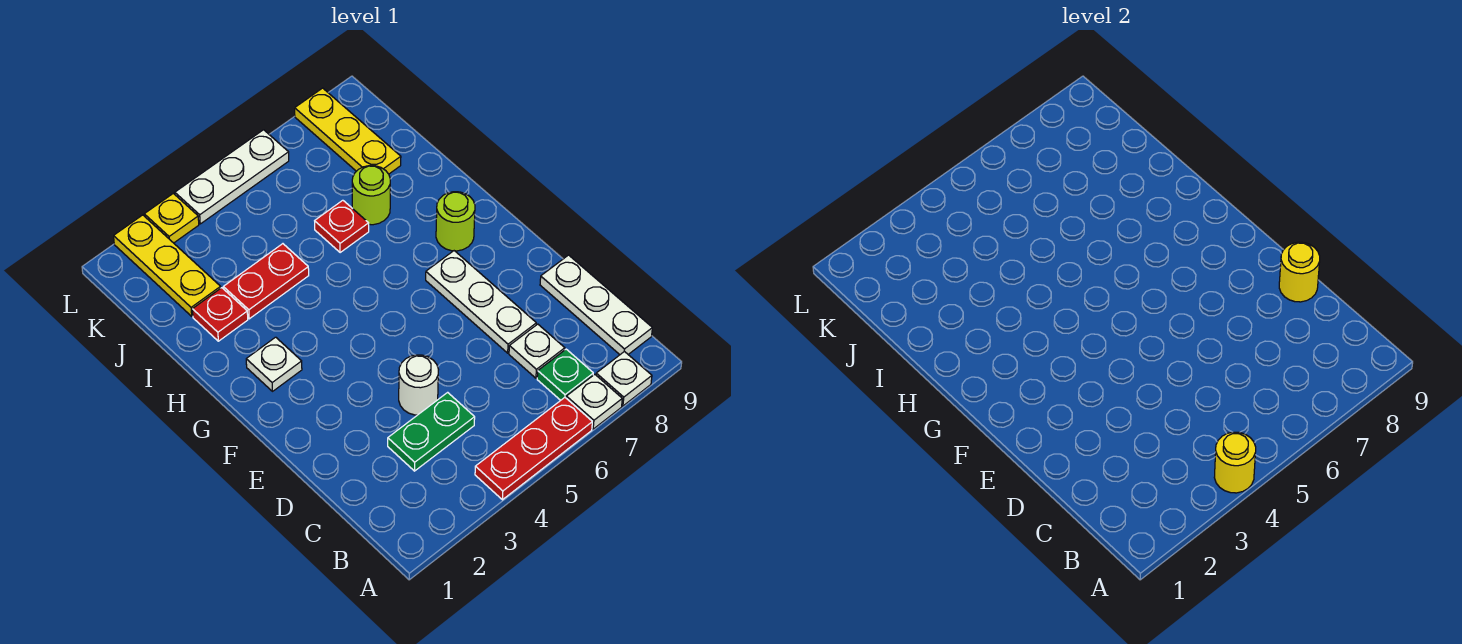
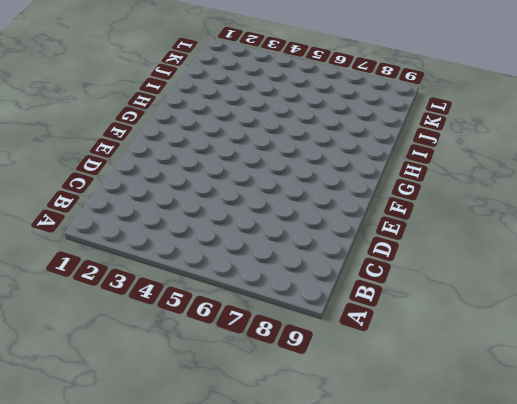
none -> red plate A4:A6 level 1
none -> white plate A7 level 1
none -> white plate A8 level 1

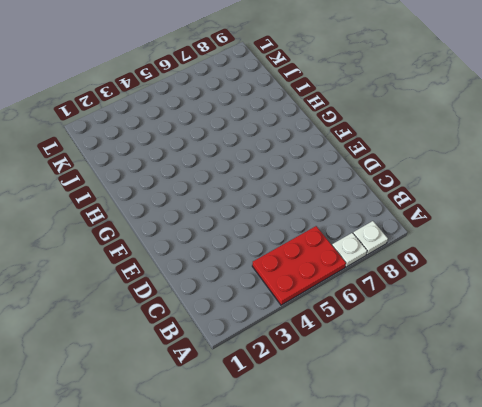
red plate A4:B6 level 1 -> red plate A4:A6 level 1
none -> green plate B7 level 1
none -> white plate B9:D9 level 1
none -> green plate C3:C4 level 1

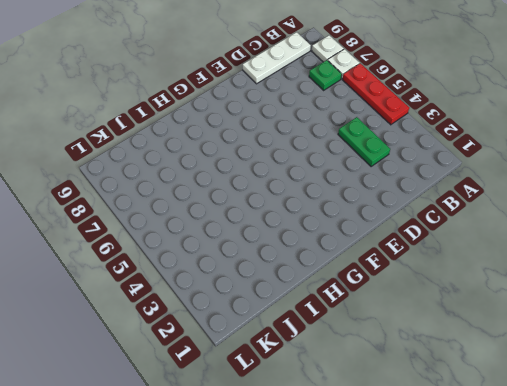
none -> white plate C7 level 1
none -> white round brick D4 level 1
none -> white plate D7:F7 level 1

